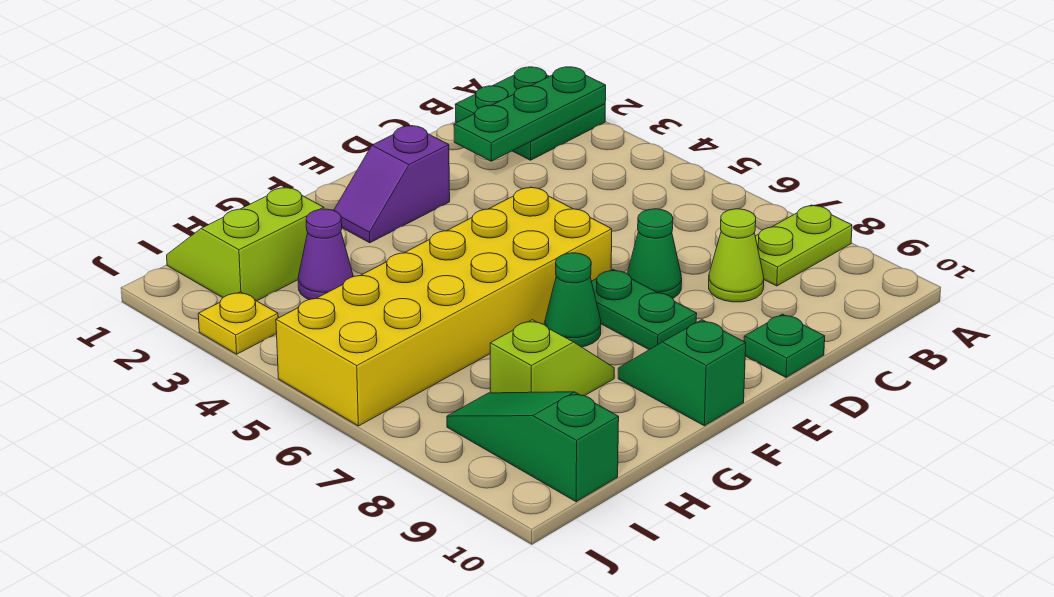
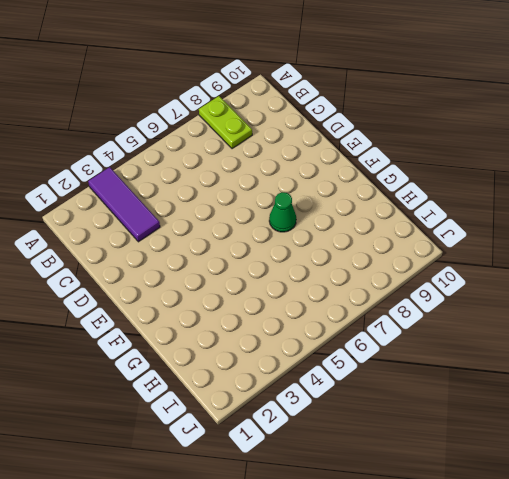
purple tile A3:C3 level 1 -> none
none -> green plate A1:B2 level 1
none -> lime cone C8 level 1
none -> green cone D7 level 1

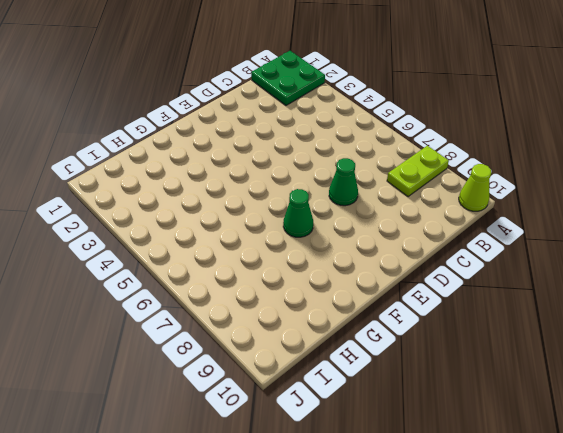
lime cone A10 level 1 -> lime cone C8 level 1
none -> green plate D10 level 1
none -> purple slope E2:F2 level 1 top E
none -> yellow brick E5:J6 level 1

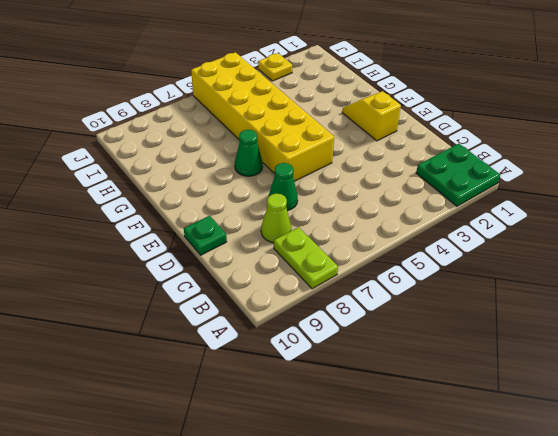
yellow slope E2:F2 level 1 top E -> purple slope E2:F2 level 1 top E
none -> green plate E7:E8 level 1
none -> green slope F9:F10 level 1 top 10
none -> lime slope G8:H8 level 1 top H

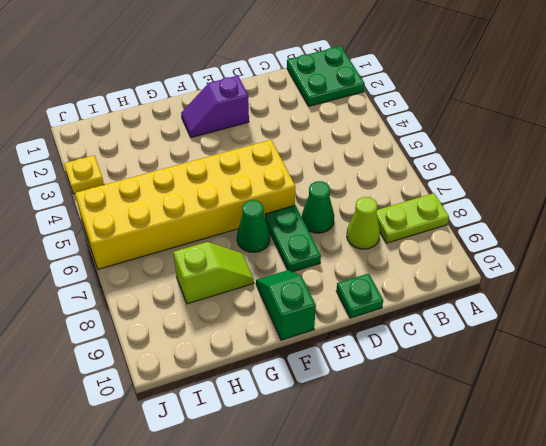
none -> lime slope H1:I2 level 1 top 2
none -> purple cone H3 level 1
none -> green slope I8:I10 level 1 top 10

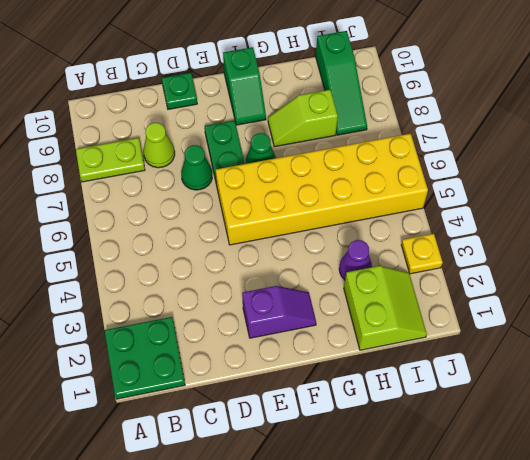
lime slope H1:I2 level 1 top H -> lime slope H1:I2 level 1 top 2
none -> green plate A2:C2 level 2

